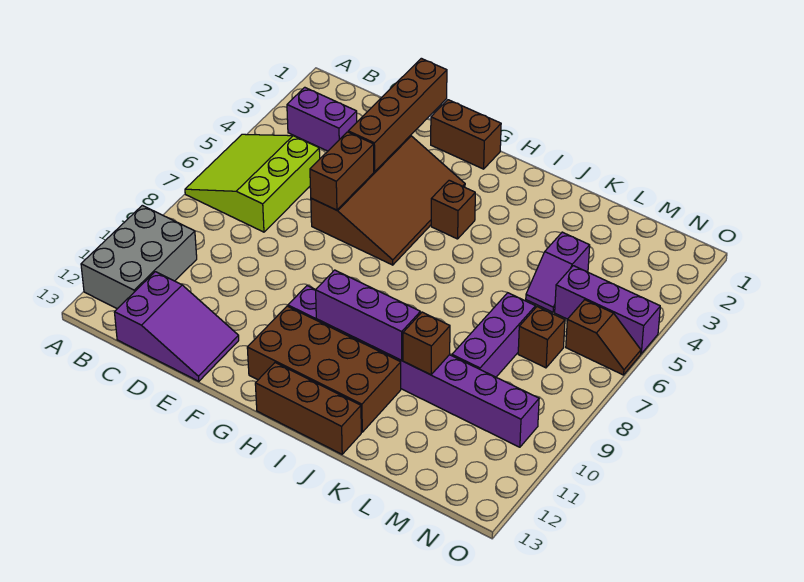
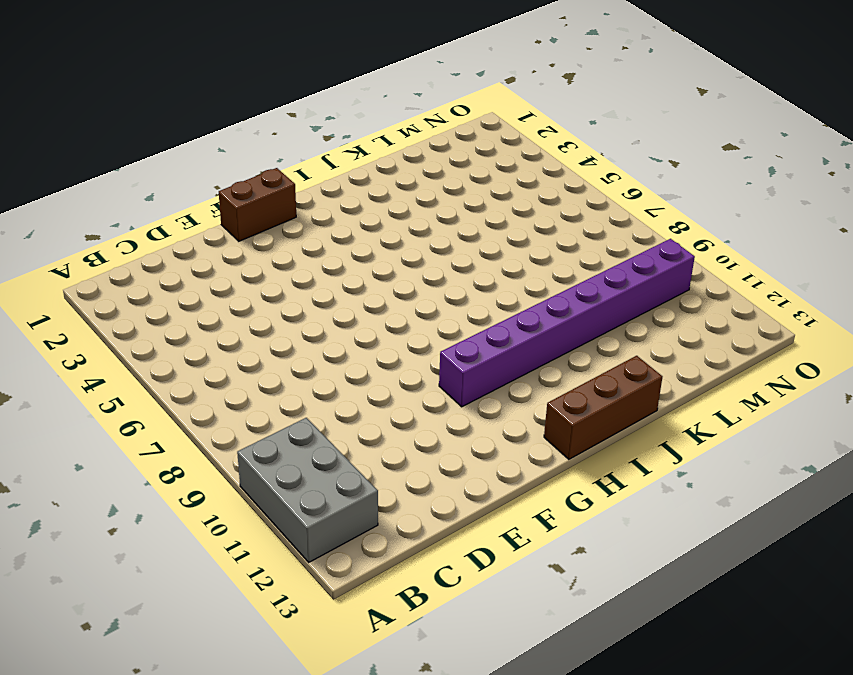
none -> lime slope A5:C7 level 1 top C
none -> purple brick B3:C3 level 1
none -> purple slope C12:E13 level 1 top C

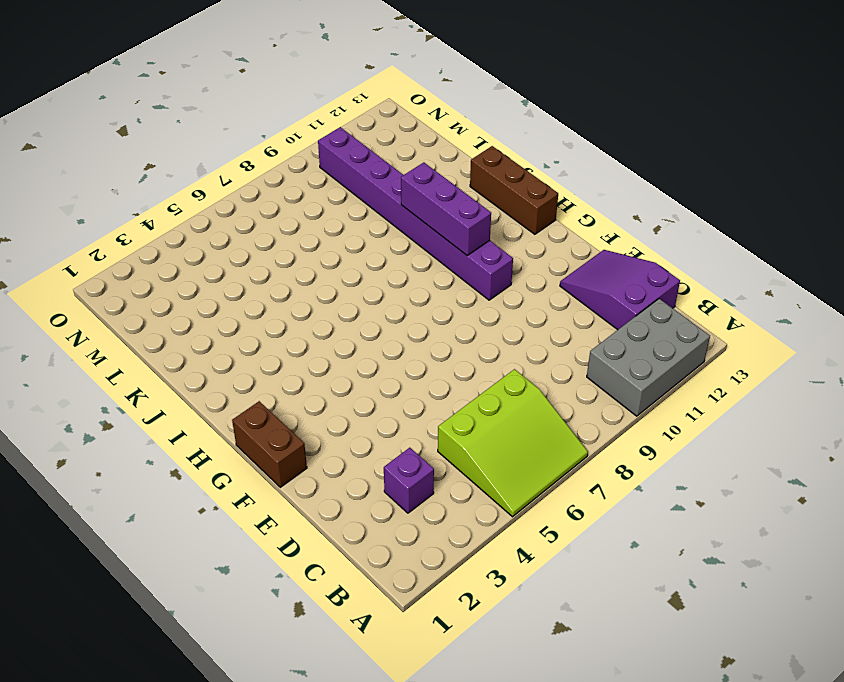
purple brick C3 level 1 -> purple brick B3:C3 level 1
none -> brown slope E3:G6 level 1 top E
none -> brown brick G11:J12 level 1
none -> brown brick H4 level 1

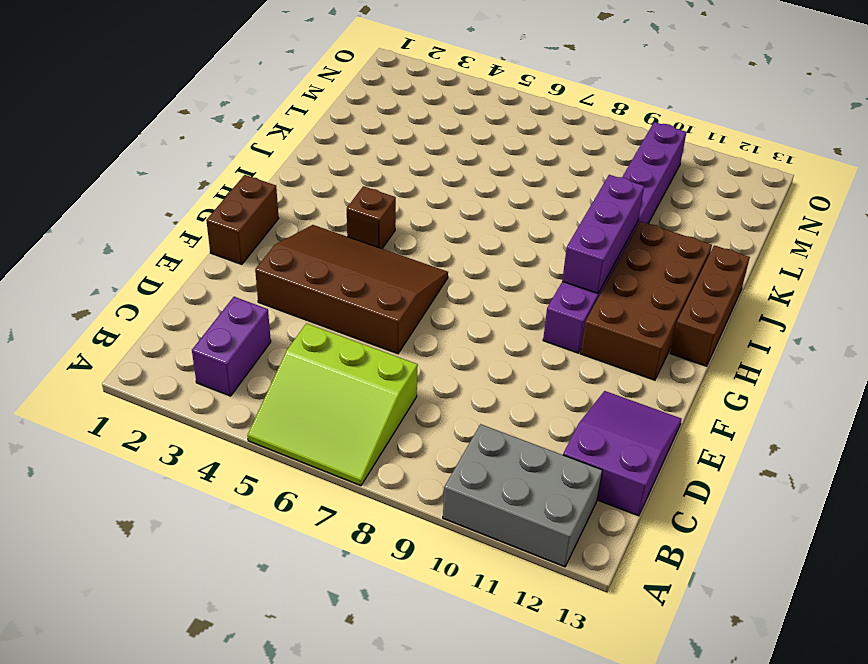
none -> purple slope L4:L5 level 1 top 4
none -> purple brick L7:L9 level 1
none -> purple brick M5:O5 level 1

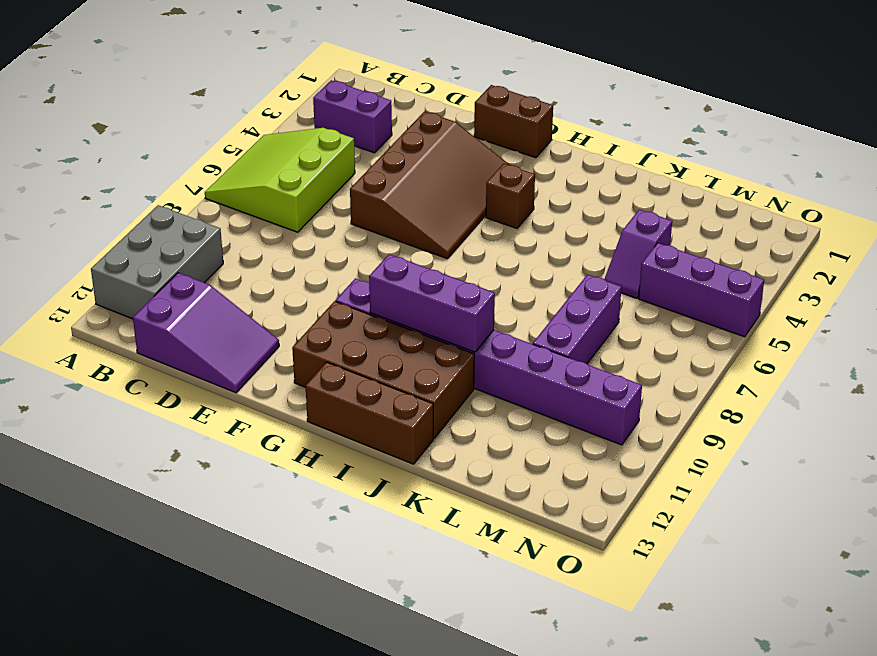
none -> brown brick M7 level 1
none -> brown slope N6:O6 level 1 top N
none -> brown brick E1:E4 level 2

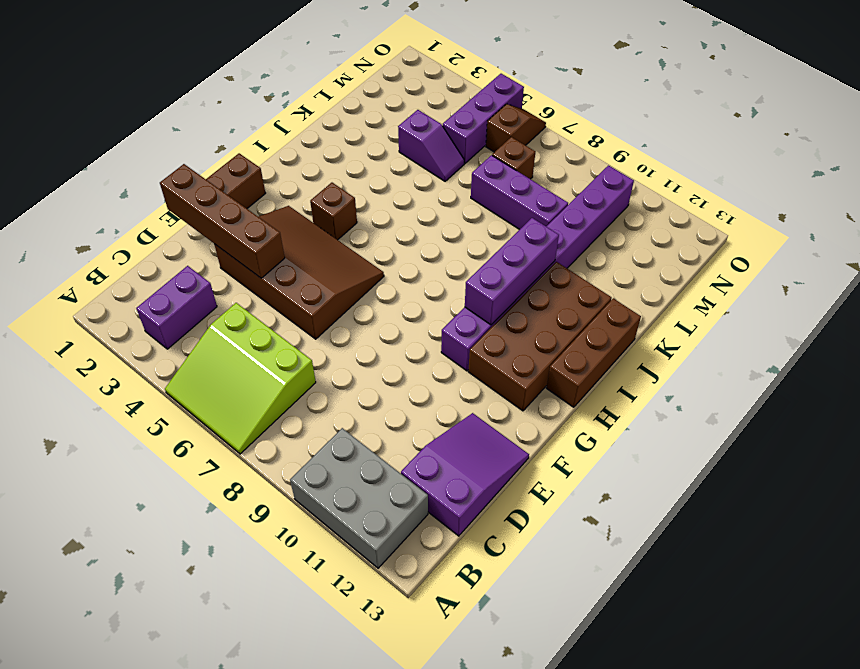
none -> brown brick E5:E6 level 2
none -> brown brick K10 level 2

